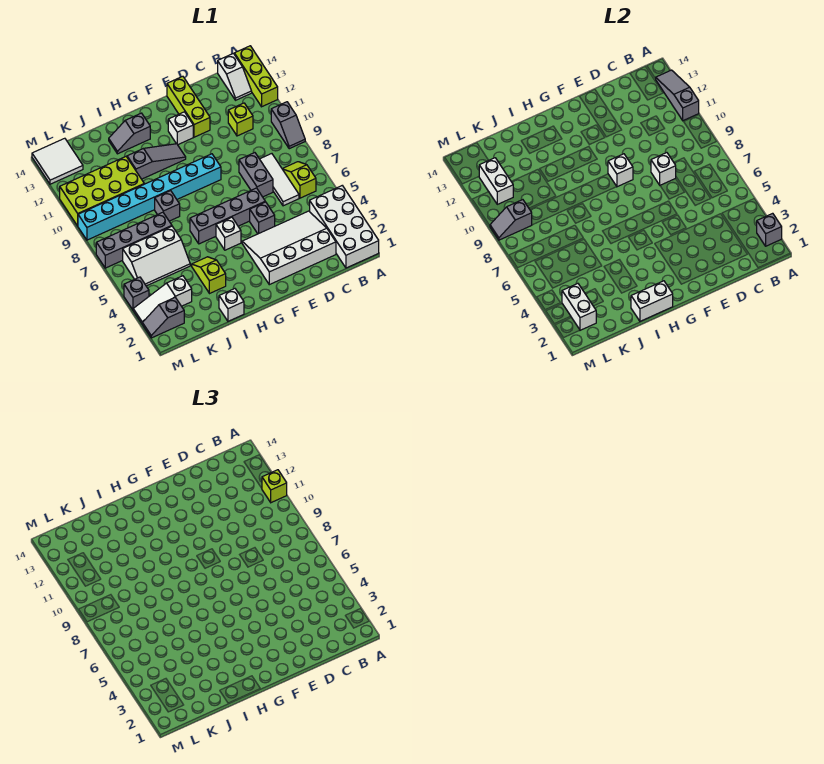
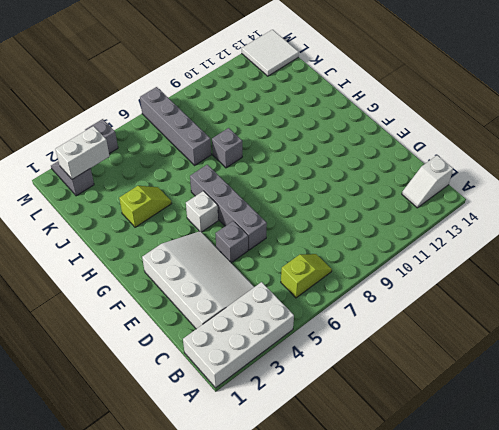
none -> grey slope A9:A10 level 1 top 10
none -> lime brick A12:A14 level 1
none -> white tile C6:C8 level 1
none -> lime brick C11 level 1

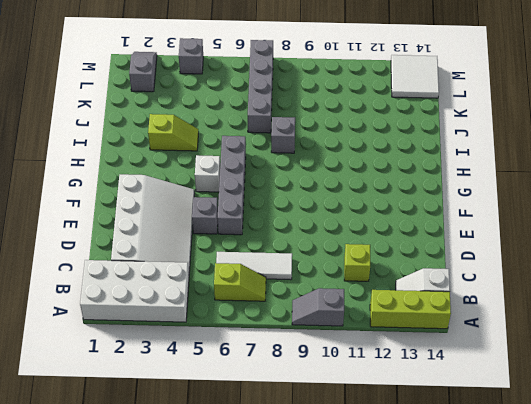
none -> grey brick D7:D8 level 1
none -> lime brick E12:E14 level 1
none -> cyan brick F9:M9 level 1
none -> white brick F12 level 1

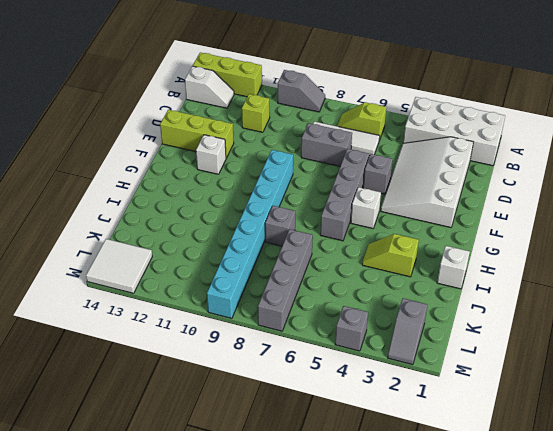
none -> grey slope G11:I11 level 1 top I
none -> grey slope H13:I13 level 1 top H
none -> white slope J5:L6 level 1 top 6
none -> lime brick J10:M11 level 1

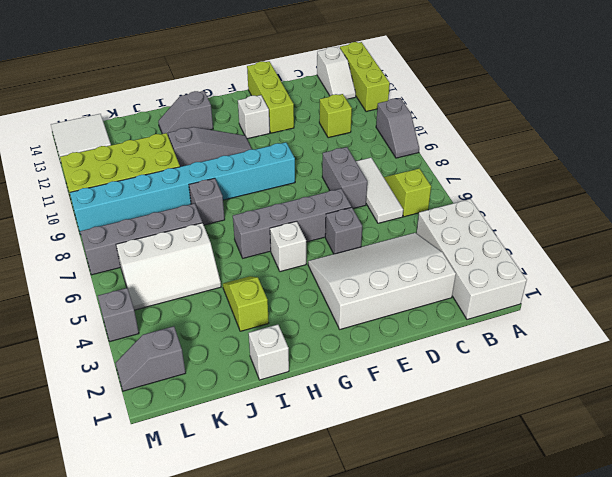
none -> white slope K3:M3 level 1 top K
none -> grey brick A2 level 2
none -> grey slope A11:A13 level 2 top 11
none -> white brick D8 level 2

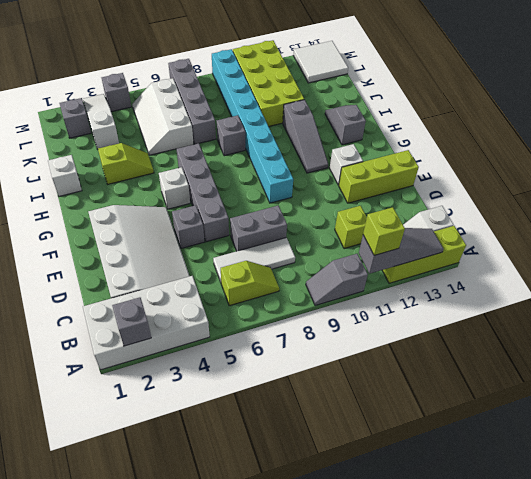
none -> white brick D8 level 2
none -> white brick F9 level 2
none -> white brick H1:I1 level 2
none -> white brick L2:L3 level 2

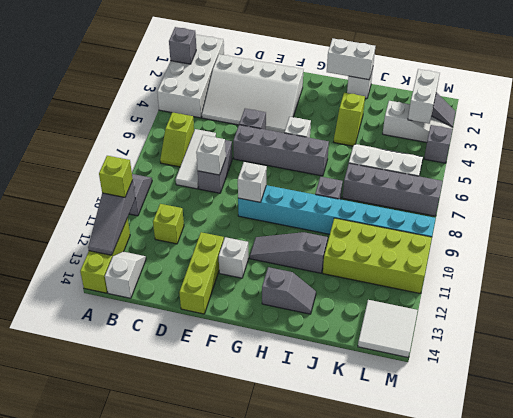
none -> grey slope L9:M9 level 2 top L
none -> white brick L11:L12 level 2

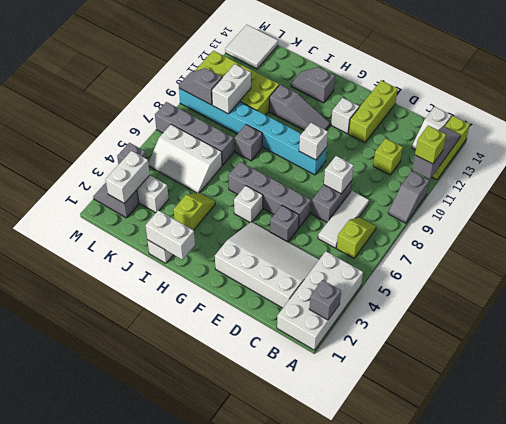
white brick K9:K10 level 2 -> white brick L11:L12 level 2

